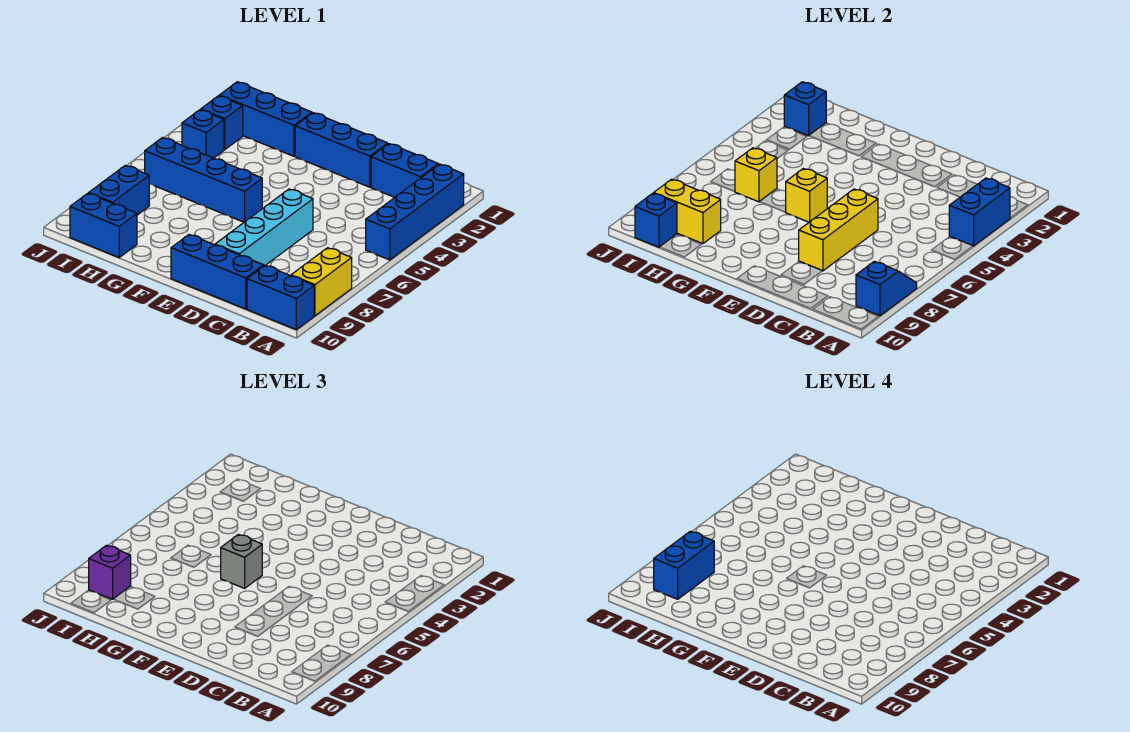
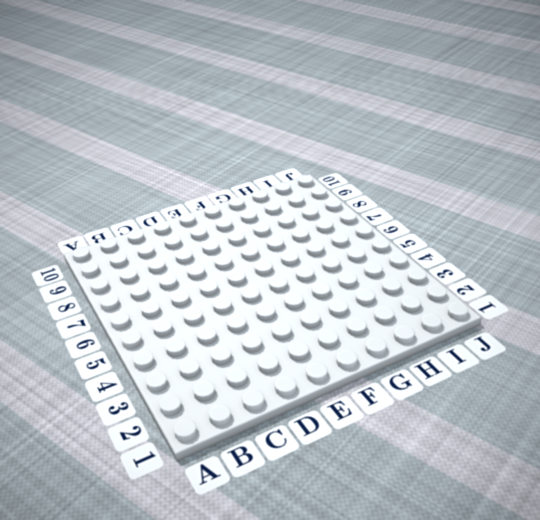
none -> blue brick A2:A5 level 1
none -> yellow brick A8:A9 level 1
none -> blue brick A10:B10 level 1

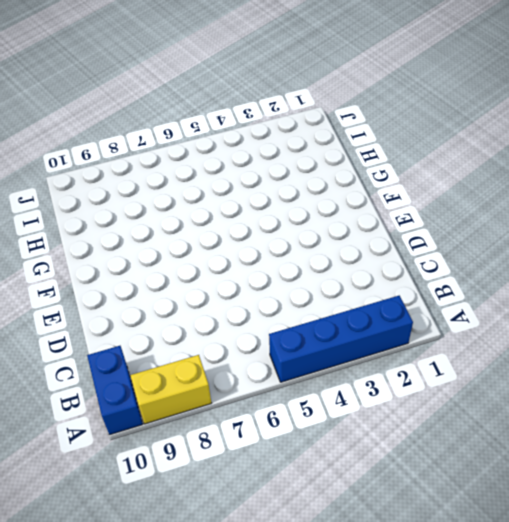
none -> blue brick B2:C2 level 1
none -> blue brick C10:E10 level 1
none -> blue brick D2:F2 level 1

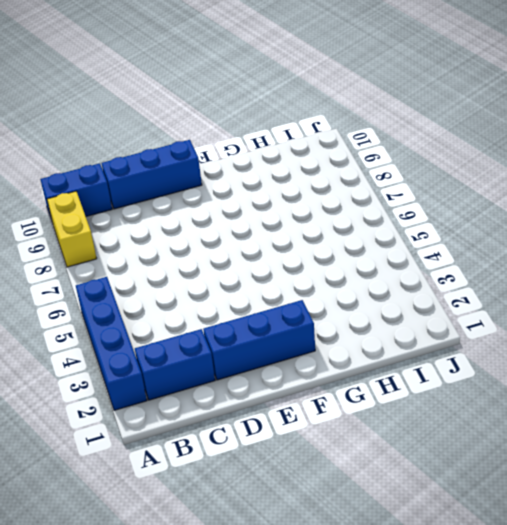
none -> cyan brick D6:D9 level 1
none -> blue brick F6:I6 level 1
none -> blue brick G2:I2 level 1

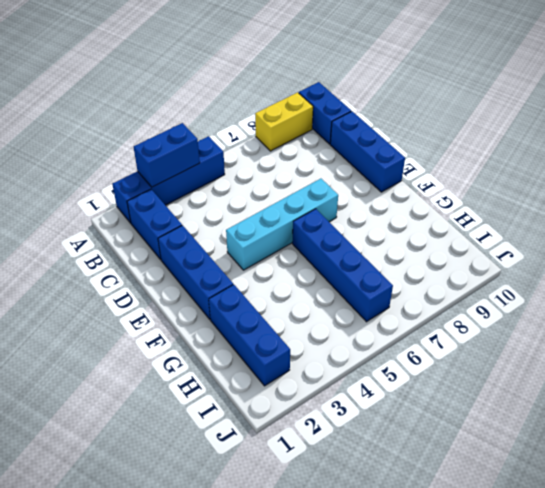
cyan brick E4:E7 level 1 -> cyan brick D6:D9 level 1
none -> blue brick H10:I10 level 1
none -> blue brick I3 level 1
none -> blue brick I4 level 1

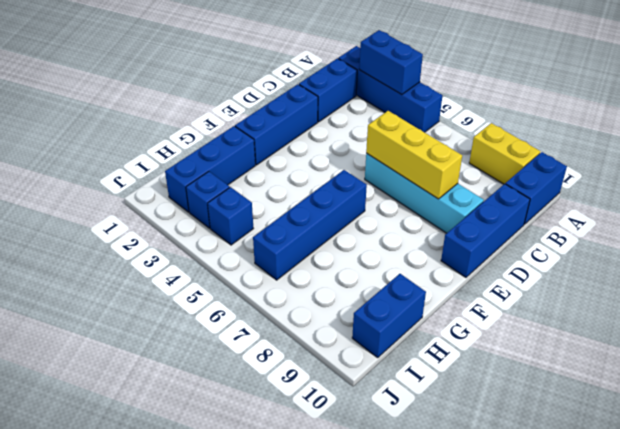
none -> blue brick I8:I9 level 1
none -> blue slope A8:A9 level 2 top 9
none -> yellow brick F6 level 2

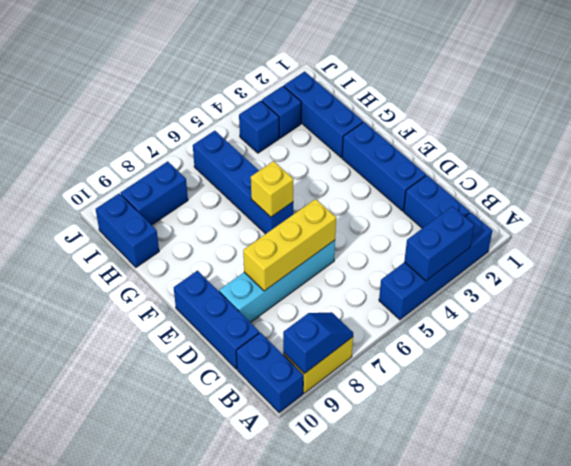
none -> yellow brick H6 level 2
none -> yellow brick H9:I9 level 2
none -> blue brick I2 level 2

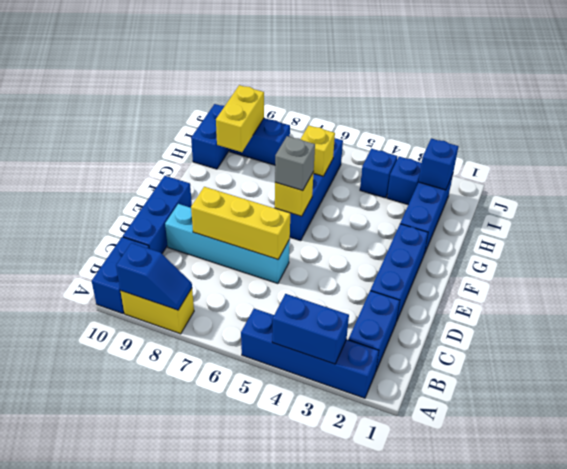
none -> blue brick I10 level 2
none -> purple brick I9 level 3
none -> blue brick I8:I9 level 4

